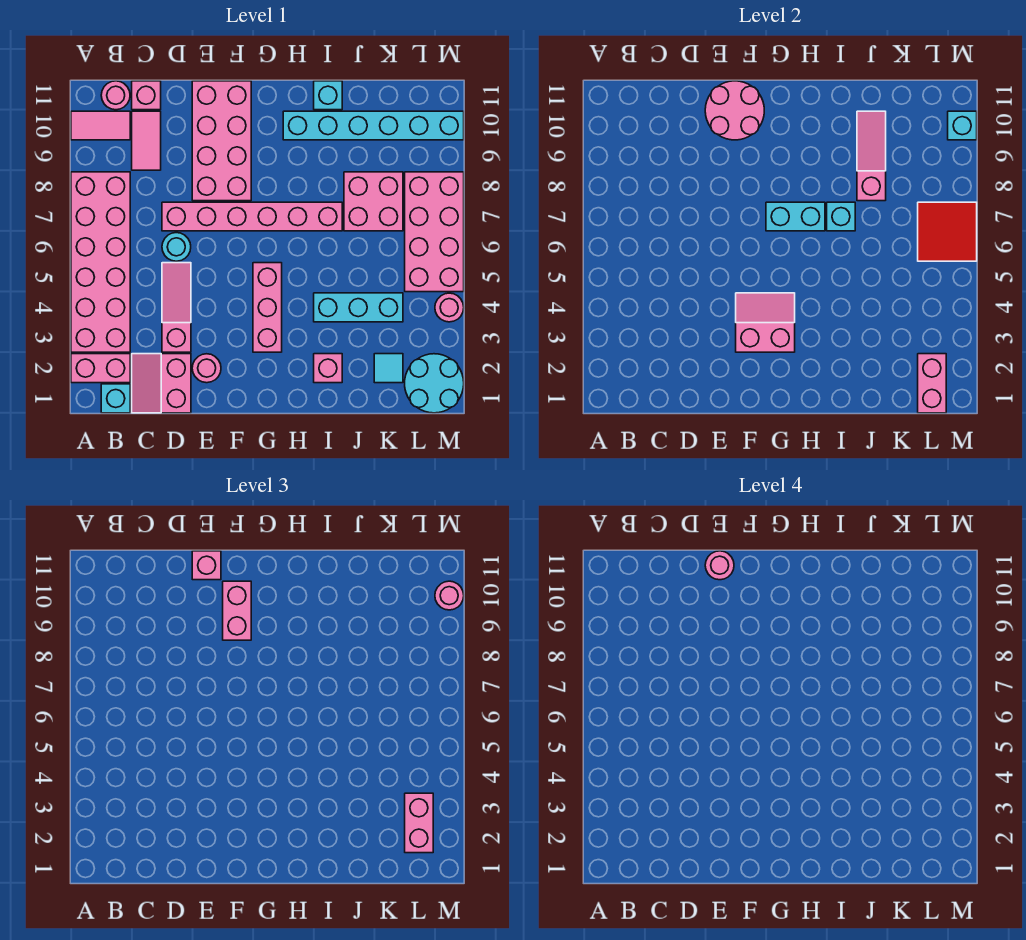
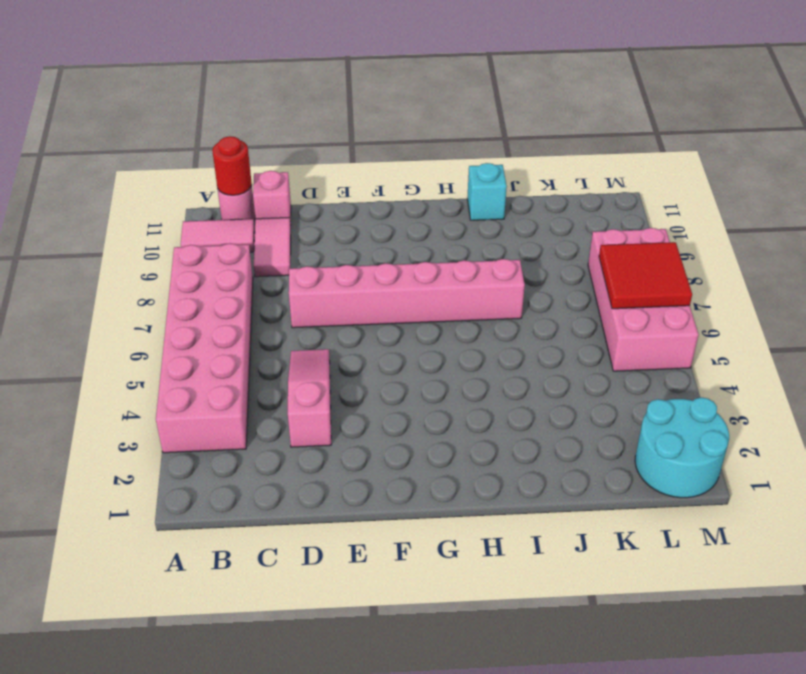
red round brick B11 level 2 -> none
none -> pink brick A2:B2 level 1
none -> cyan brick B1 level 1
none -> pink slope C1:D2 level 1 top D
none -> cyan round brick D6 level 1

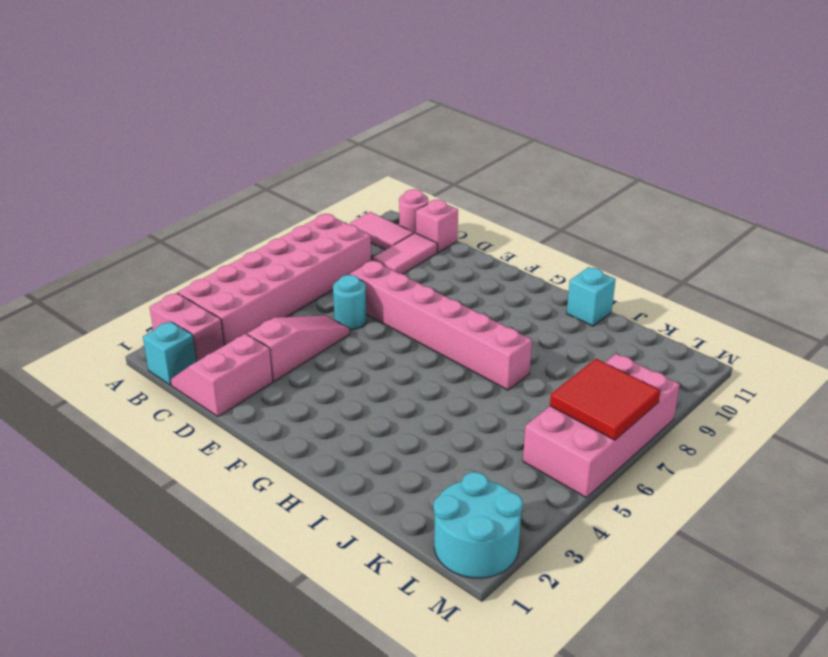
none -> pink round brick E2 level 1
none -> pink brick E8:F11 level 1
none -> pink brick G3:G5 level 1
none -> cyan brick H10:M10 level 1

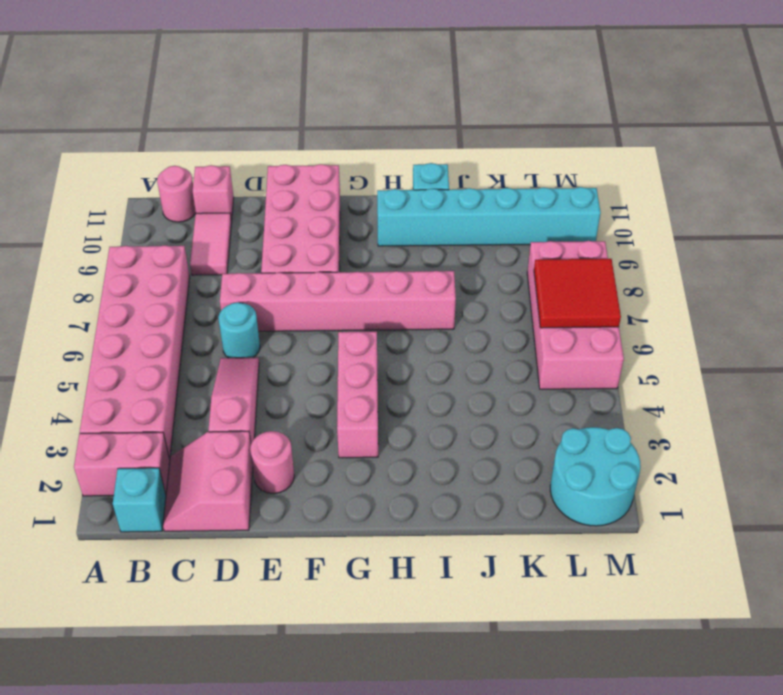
none -> pink tile A10:B10 level 1
none -> pink brick I2 level 1
none -> cyan brick I4:K4 level 1
none -> pink brick J7:K8 level 1

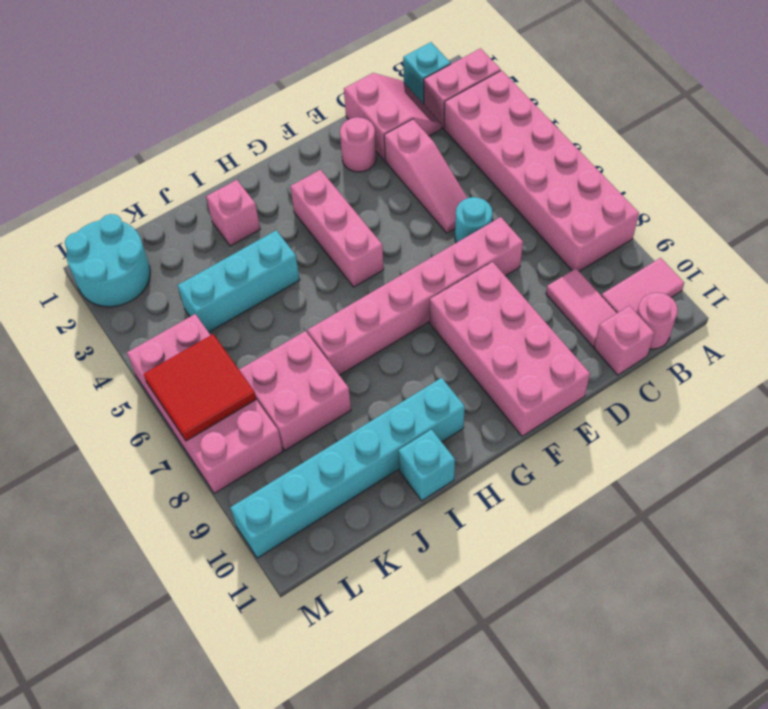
none -> cyan tile K2 level 1
none -> pink round brick M4 level 1
none -> pink round brick E10:F11 level 2
none -> pink slope F3:G4 level 2 top 3

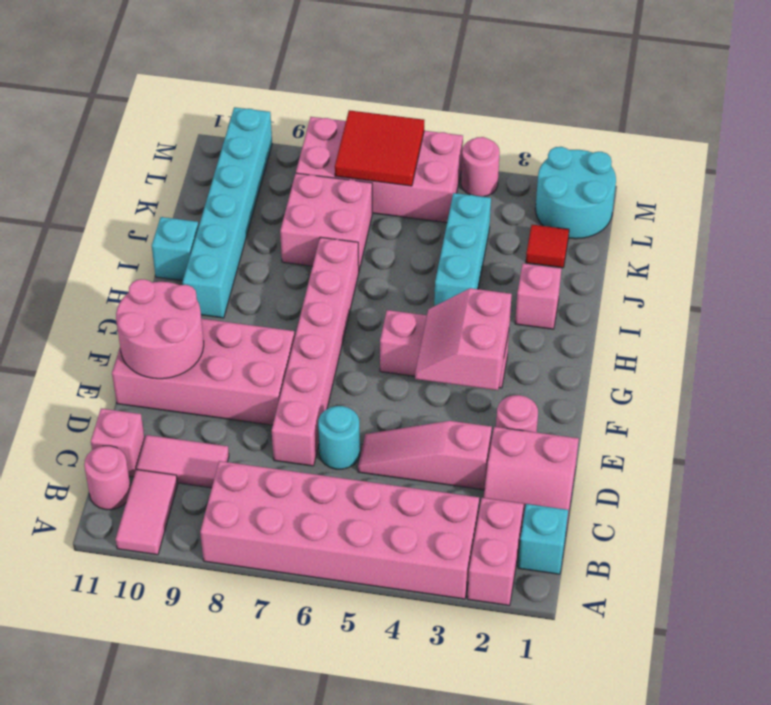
red tile K2 level 1 -> cyan tile K2 level 1
none -> cyan brick G7:H7 level 2
none -> cyan brick I7 level 2
none -> pink slope J8:J10 level 2 top 8
none -> pink brick L1:L2 level 2

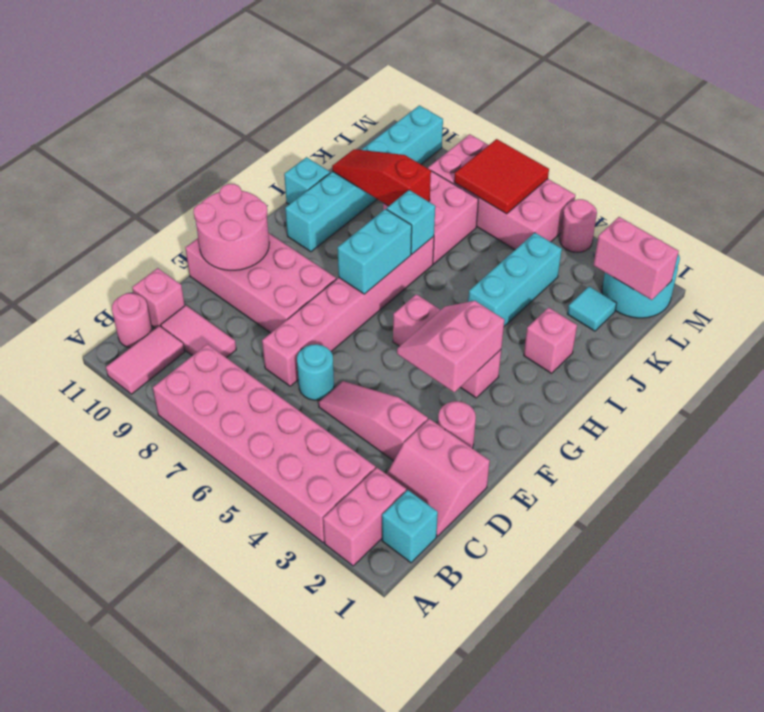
red slope J8:J10 level 2 top 8 -> pink slope J8:J10 level 2 top 8
none -> cyan brick M10 level 2
none -> pink brick E11 level 3
none -> pink brick F9:F10 level 3
none -> pink brick L2:L3 level 3

